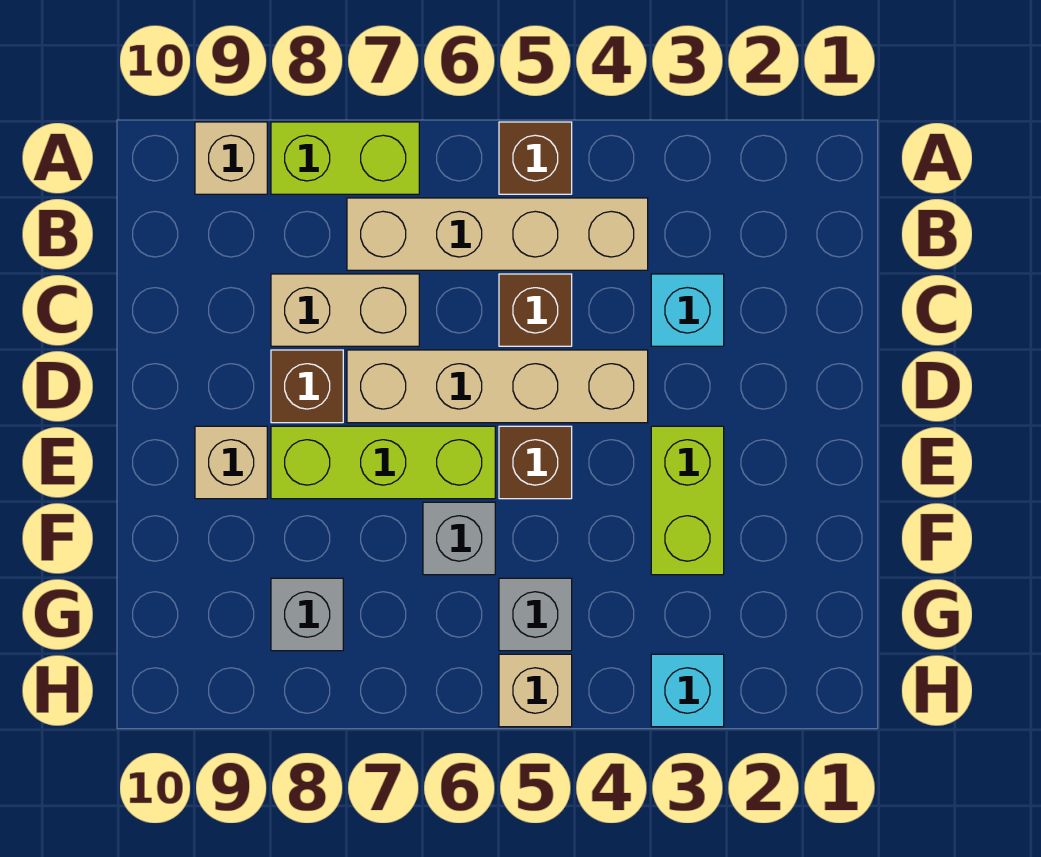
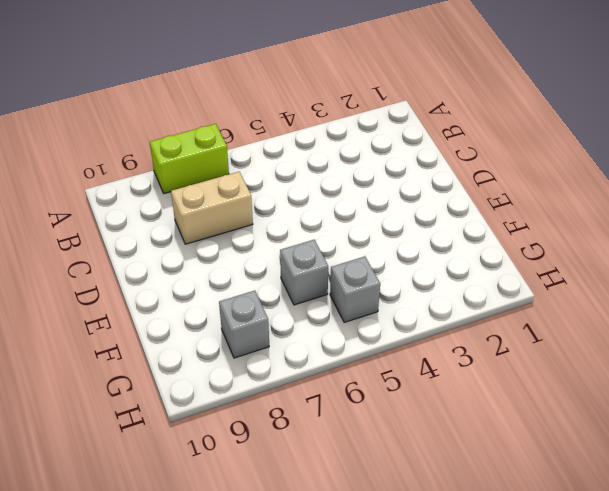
none -> brown brick A5 level 1
none -> tan brick A9 level 1
none -> tan brick B4:B7 level 1

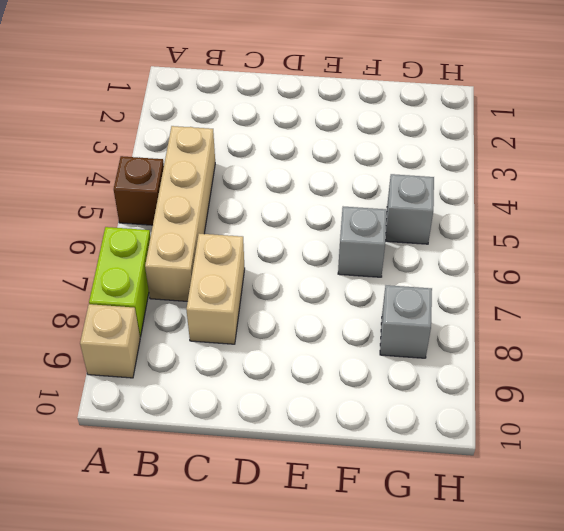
none -> cyan brick C3 level 1
none -> brown brick C5 level 1
none -> tan brick D4:D7 level 1

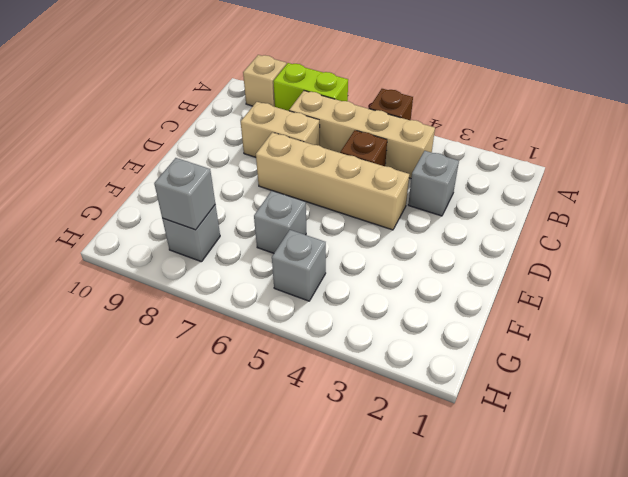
grey brick C3 level 1 -> cyan brick C3 level 1
grey brick G8 level 2 -> none
none -> brown brick D8 level 1
none -> lime brick E3:F3 level 1
none -> brown brick E5 level 1

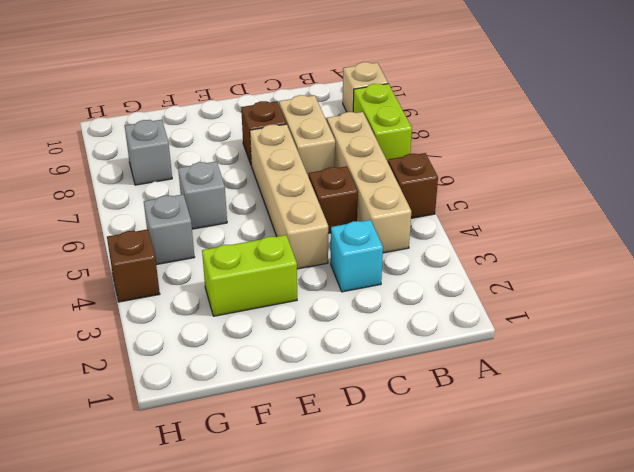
brown brick H4 level 1 -> brown brick E5 level 1
none -> lime brick E6:E8 level 1
none -> tan brick E9 level 1
none -> cyan brick H3 level 1

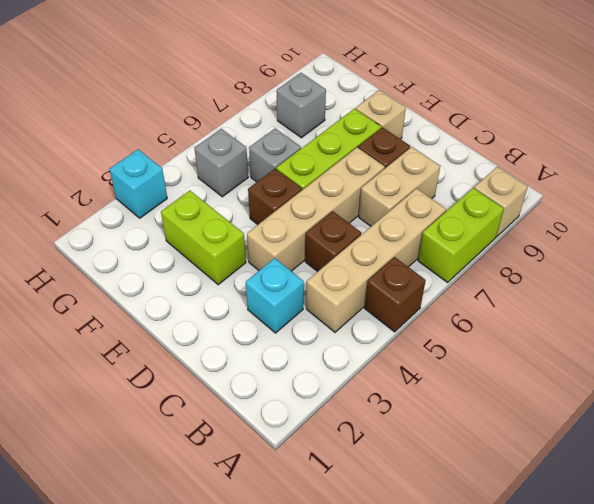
none -> tan brick H5 level 1

